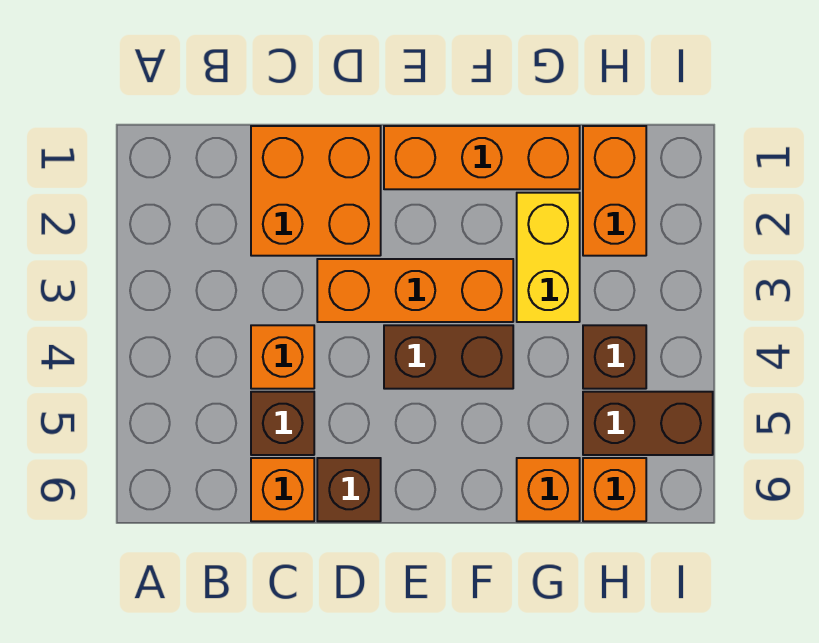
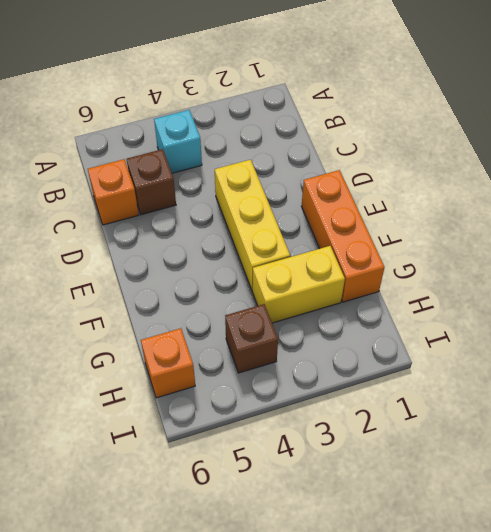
cyan brick B4 level 1 -> none
yellow brick D3:F3 level 1 -> orange brick D3:F3 level 1
none -> orange brick C1:D2 level 1
none -> orange brick C4 level 1
none -> brown brick D6 level 1

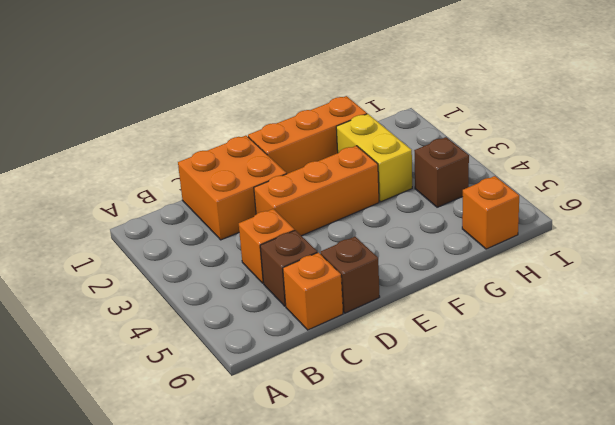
none -> brown brick E4:F4 level 1
none -> orange brick G6 level 1
none -> orange brick H1:H2 level 1

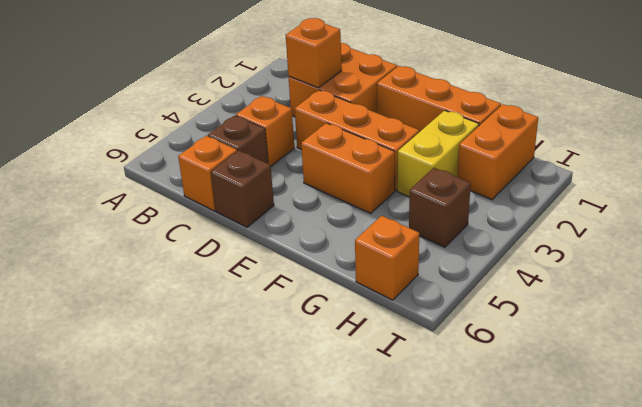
orange brick C2 level 2 -> orange brick G6 level 1
orange brick E4:F4 level 1 -> brown brick E4:F4 level 1
none -> brown brick H5:I5 level 1

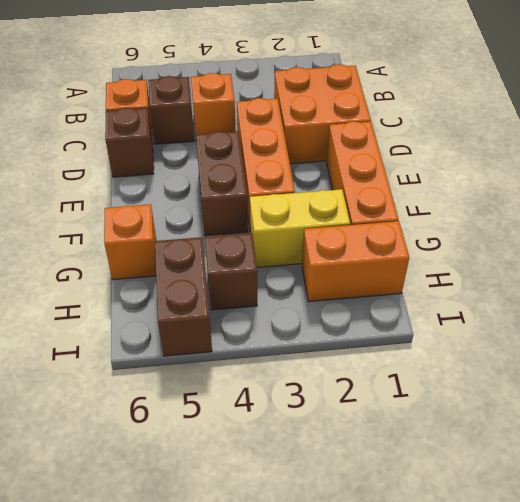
none -> orange brick H6 level 1

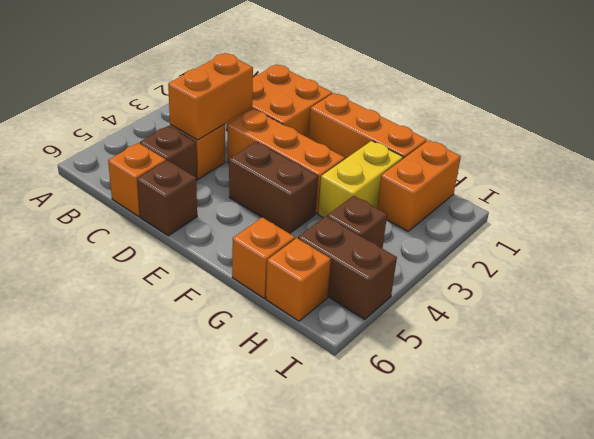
orange brick C3:C4 level 2 -> none

